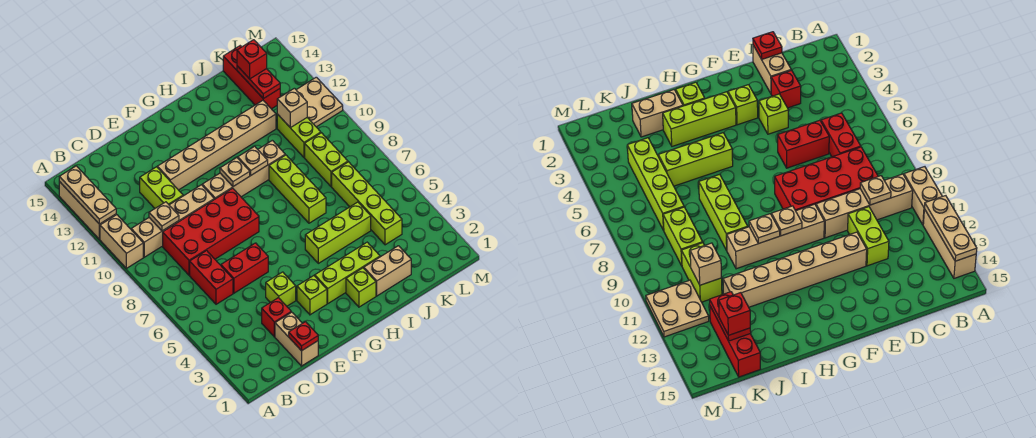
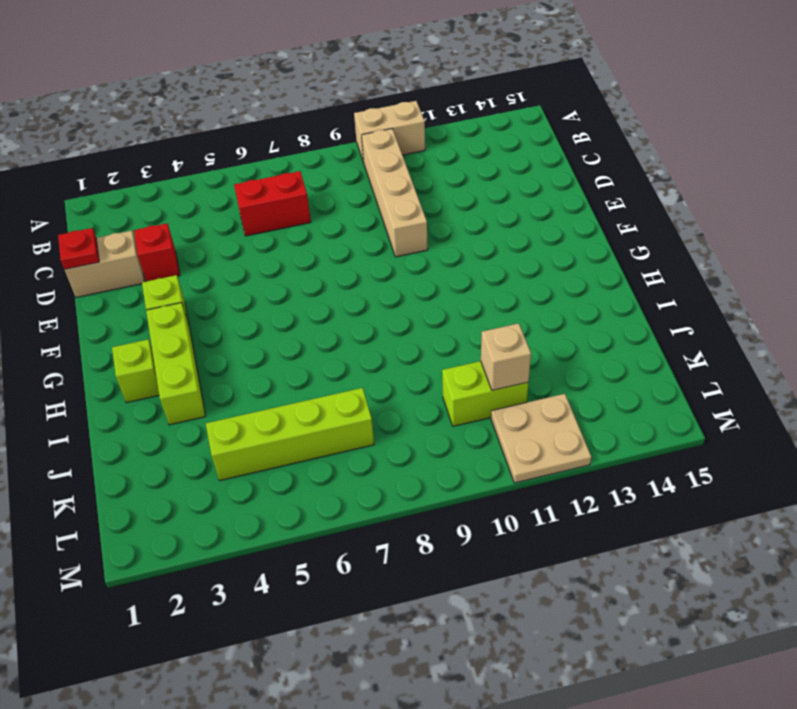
none -> tan brick A12:A14 level 1
none -> red brick C8:F9 level 1
none -> red brick D6:E6 level 1
none -> lime brick D11:D12 level 1

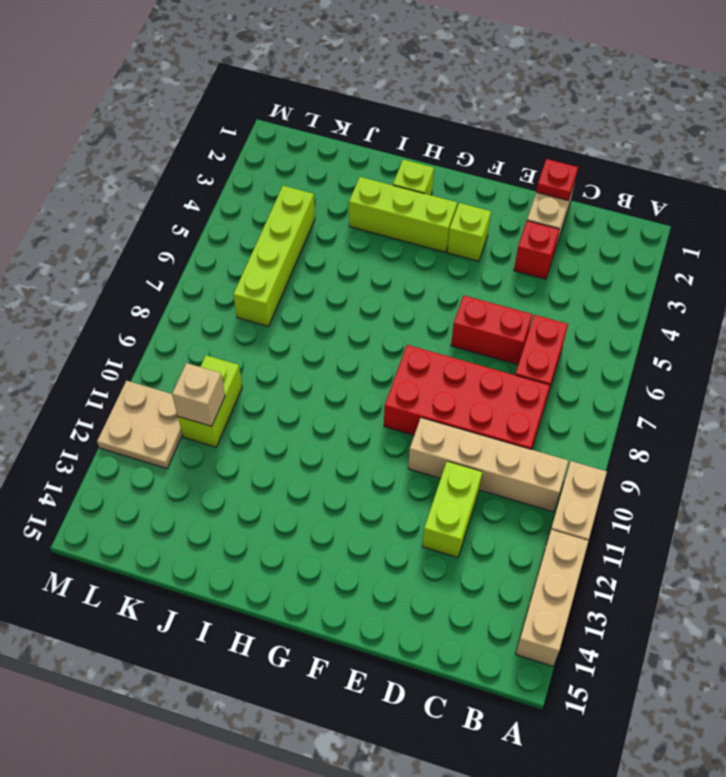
none -> lime brick E4 level 1
none -> tan brick E12:J12 level 1
none -> tan brick F10:I10 level 1
none -> lime brick H5:J5 level 1

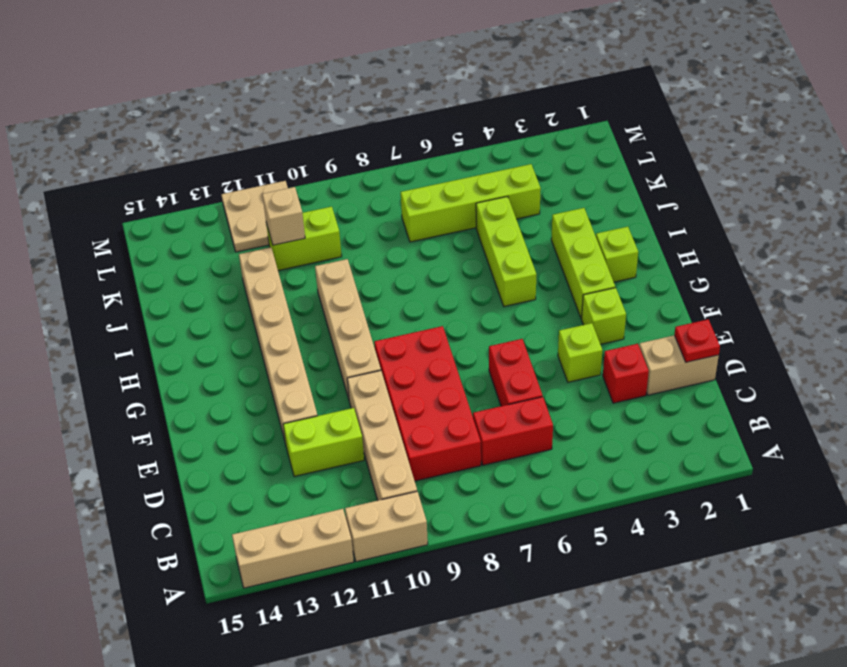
none -> tan brick I2:J2 level 1
none -> lime brick I7:I9 level 1
none -> lime brick K8:K9 level 1
none -> red brick K13:K15 level 1

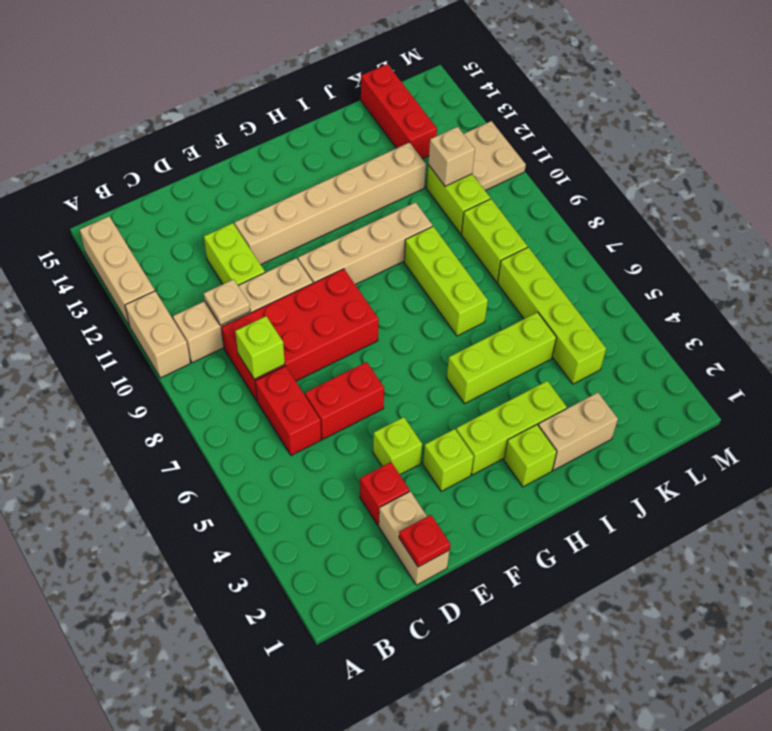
lime brick C8 level 2 -> none
none -> tan plate A12:A14 level 2
none -> tan plate G10 level 2
none -> tan plate H10 level 2
none -> red plate K13:K14 level 2

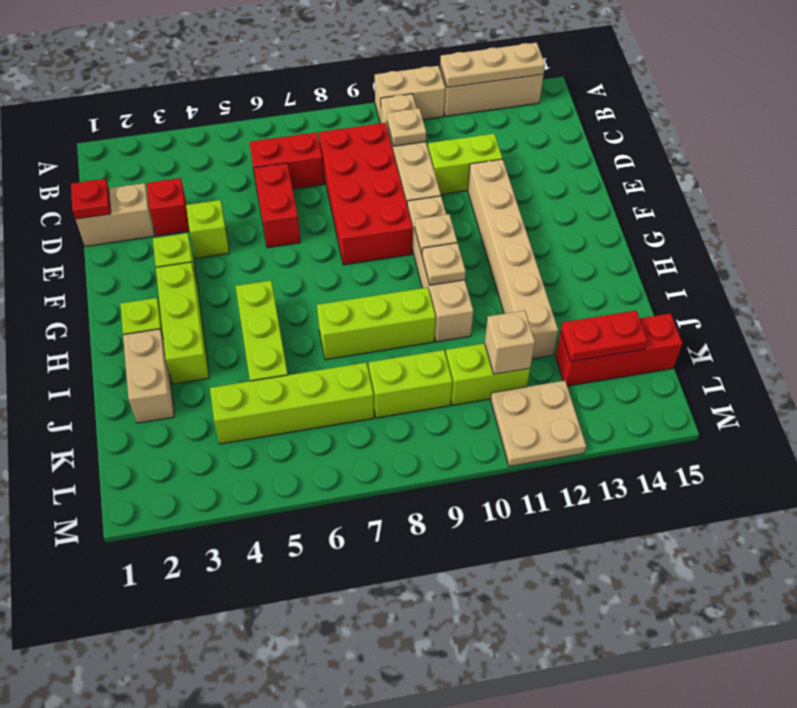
none -> red brick K14 level 3

